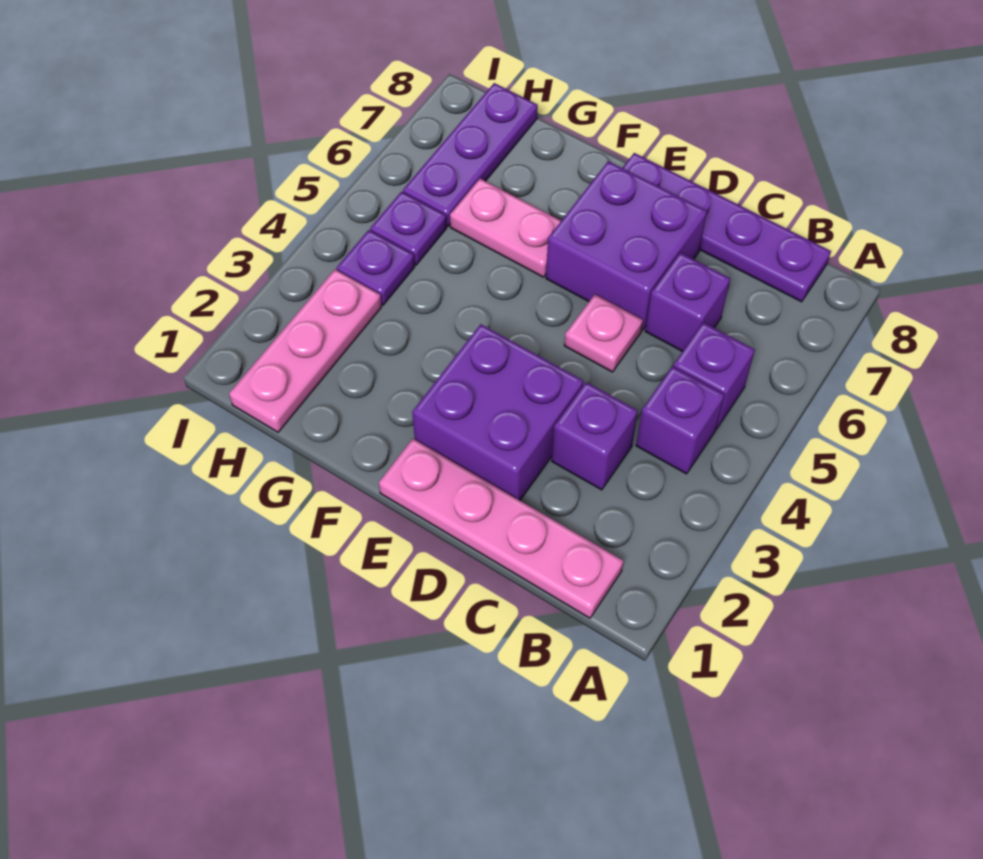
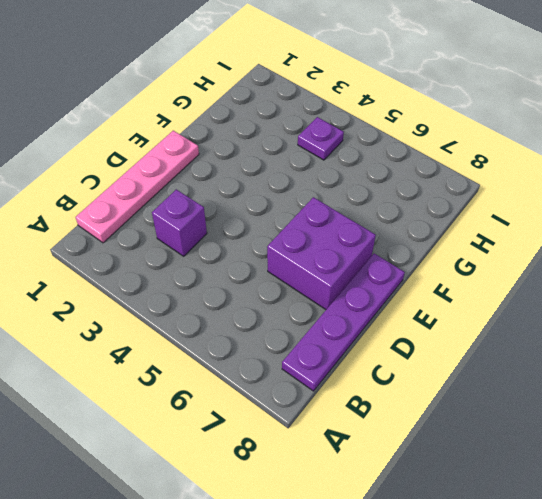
none -> purple brick B4 level 1
none -> purple brick B5 level 1
none -> purple brick C6 level 1

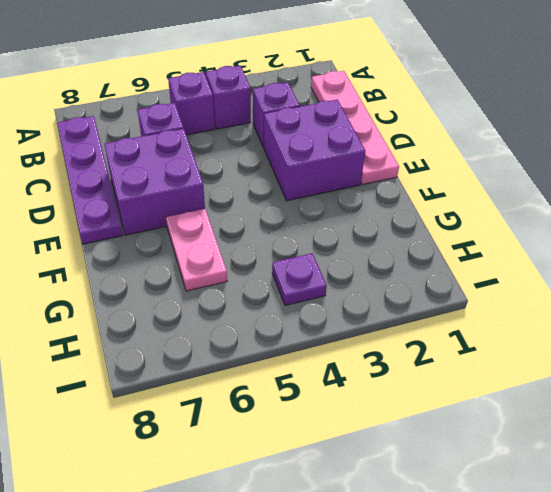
none -> pink plate D5 level 1
none -> pink plate H1:H3 level 1
none -> purple plate H5 level 1

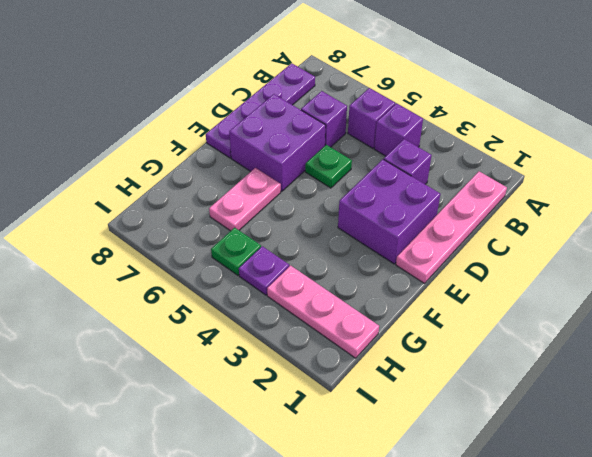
green plate D5 level 1 -> pink plate D5 level 1
green plate H5 level 1 -> purple plate H5 level 1
none -> purple plate H6:H8 level 1

